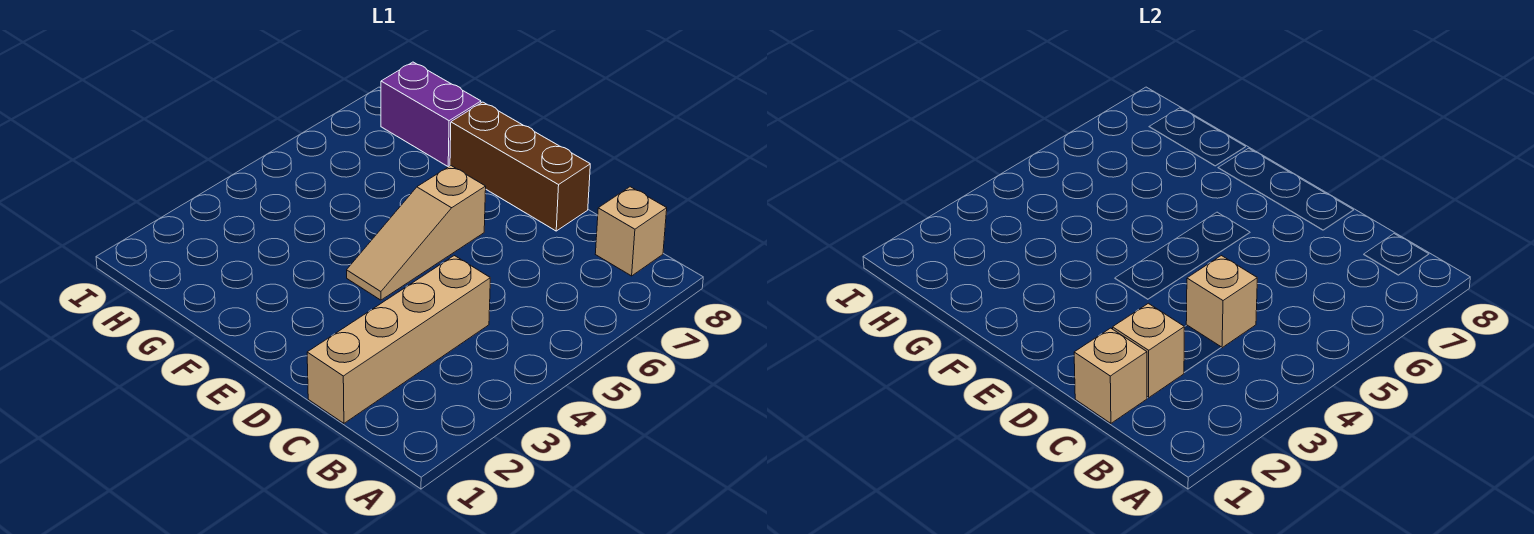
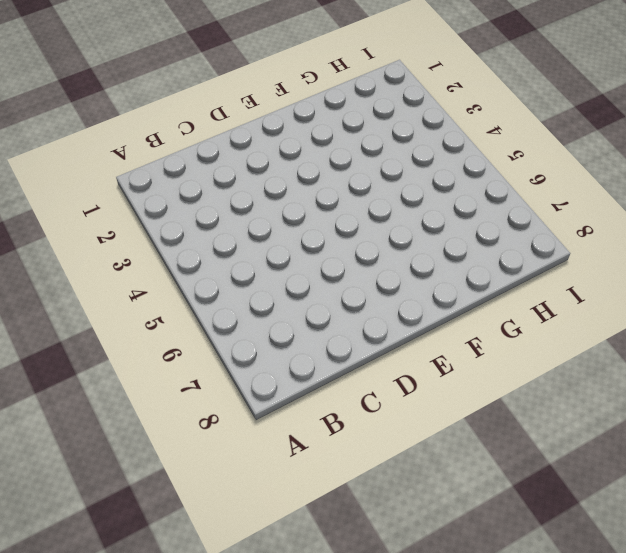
none -> tan brick B8 level 1
none -> tan brick C1:C4 level 1

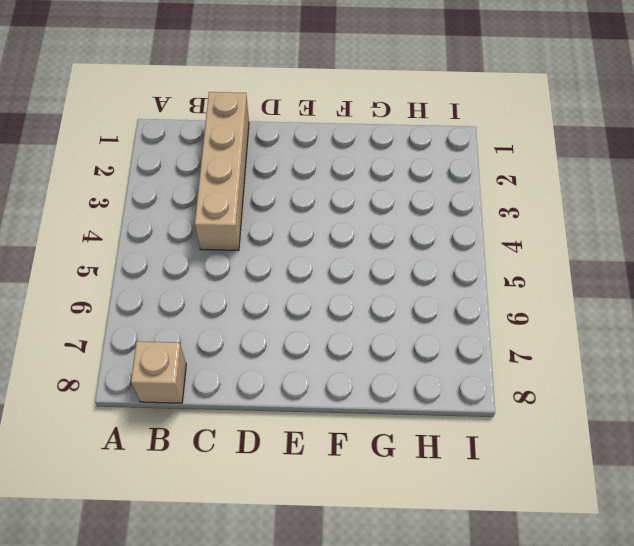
none -> brown brick D8:F8 level 1
none -> tan slope E4:E6 level 1 top 6

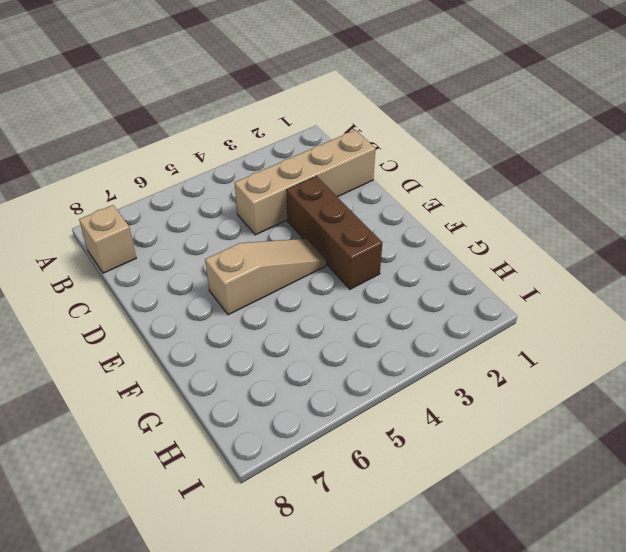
brown brick D3:F3 level 1 -> brown brick D8:F8 level 1
none -> purple brick G8:H8 level 1
none -> tan brick C1 level 2

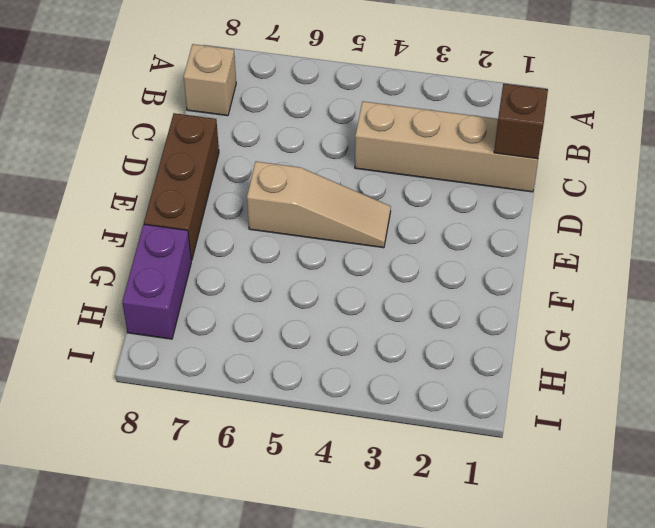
brown brick C1 level 2 -> tan brick C1 level 2
none -> tan brick C2 level 2
none -> tan brick C4 level 2

